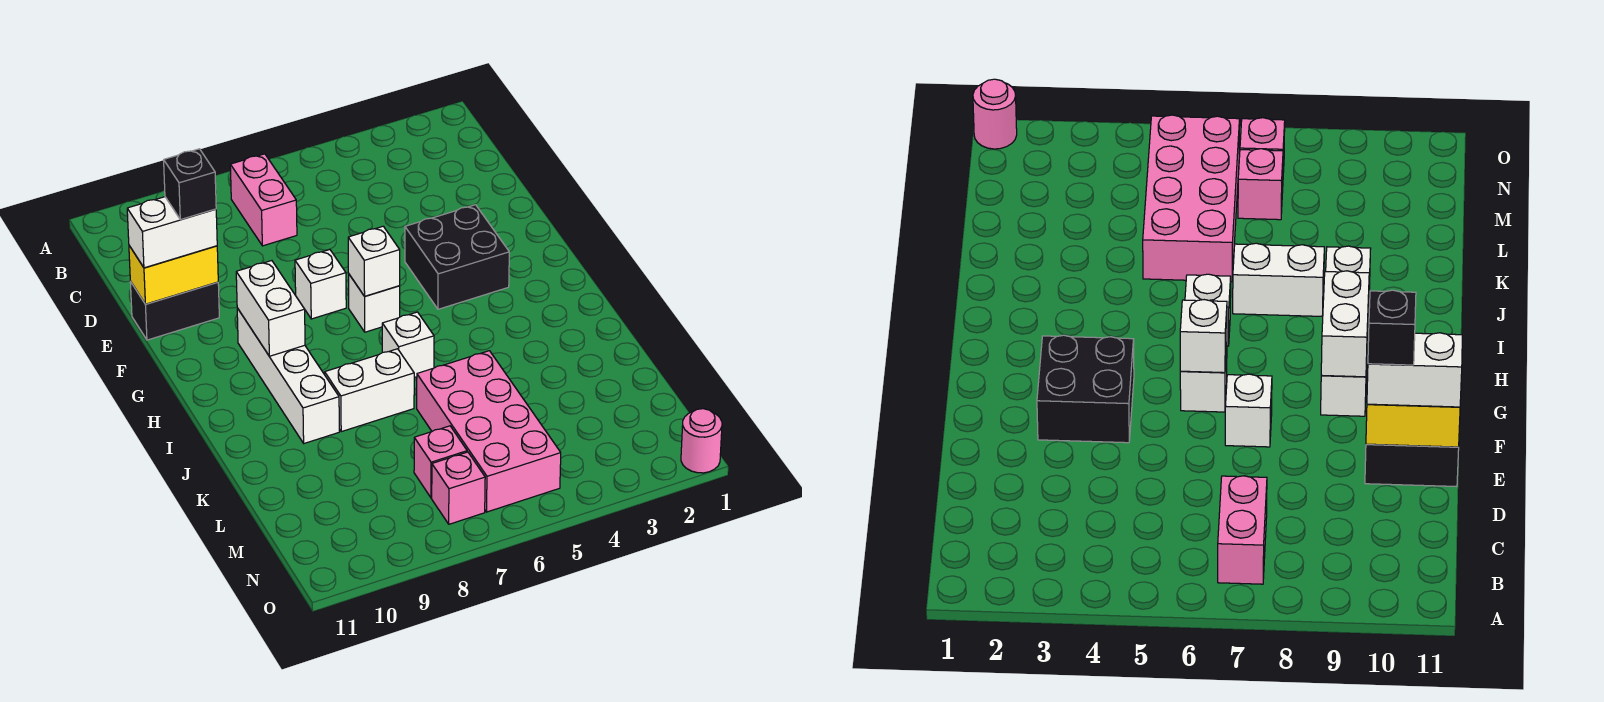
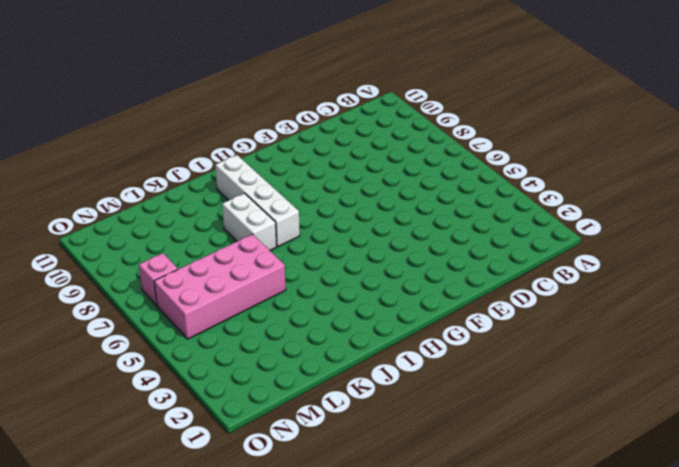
white brick I7:I10 level 1 -> white brick G9:J9 level 1
none -> pink brick B7:C7 level 1
none -> black brick E10:E11 level 1
none -> black brick F3:G4 level 1

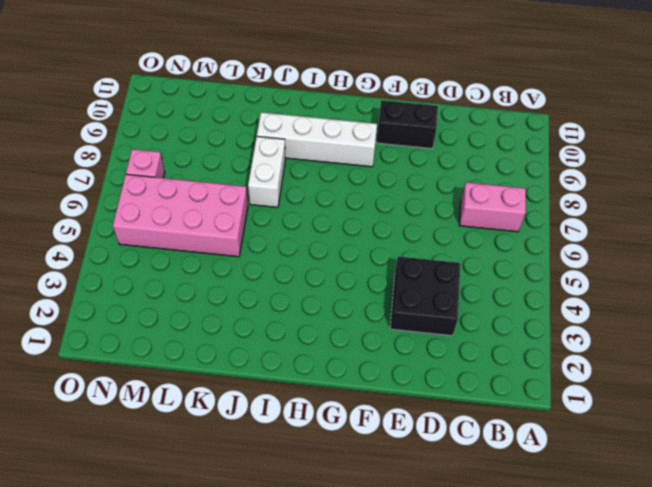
black brick D3:E4 level 1 -> black brick F3:G4 level 1
black brick E10:F10 level 1 -> black brick E10:E11 level 1
none -> white brick F7 level 1
none -> white brick G6 level 1
none -> white brick I6 level 1

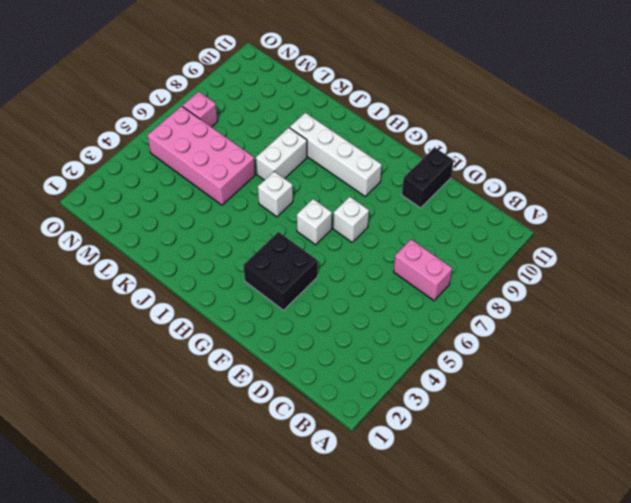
none -> pink brick M7 level 1
none -> pink round brick O1 level 1
none -> yellow brick E10:E11 level 2

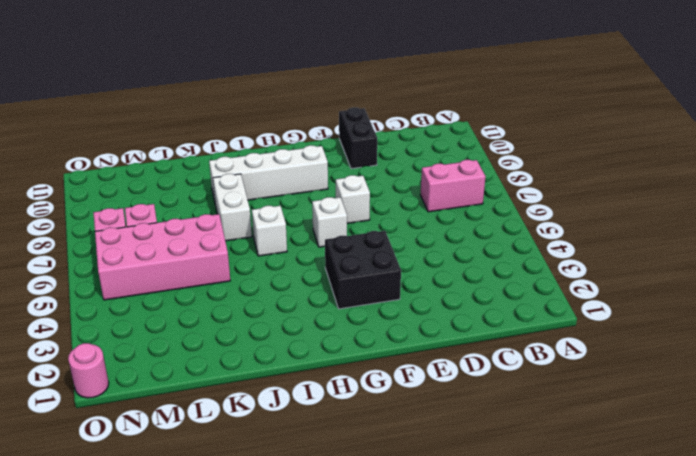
none -> yellow brick E10:E11 level 2
none -> white brick G6 level 2
none -> white brick G9:H9 level 2

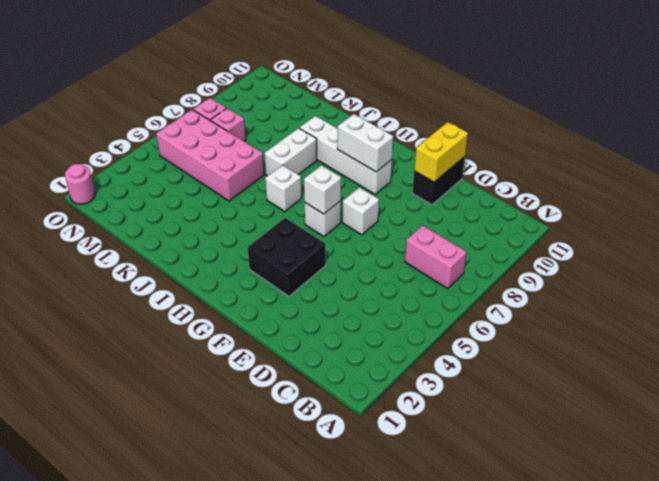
none -> white brick E10:E11 level 3
none -> black brick E10 level 4

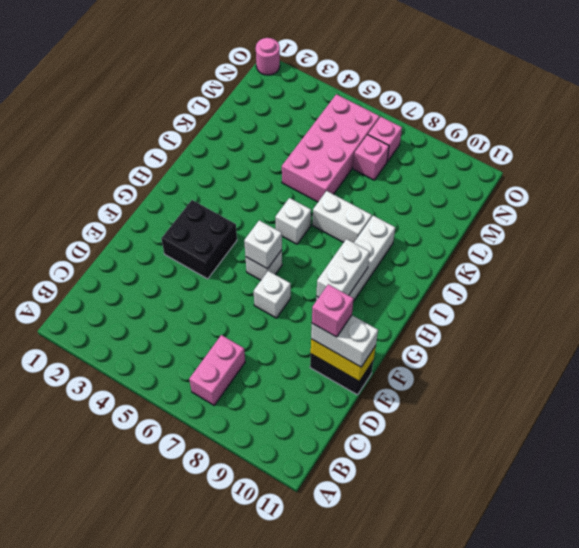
pink brick E10 level 4 -> black brick E10 level 4

